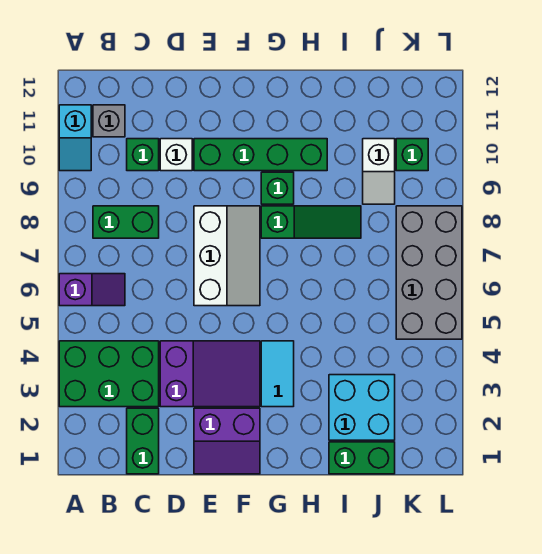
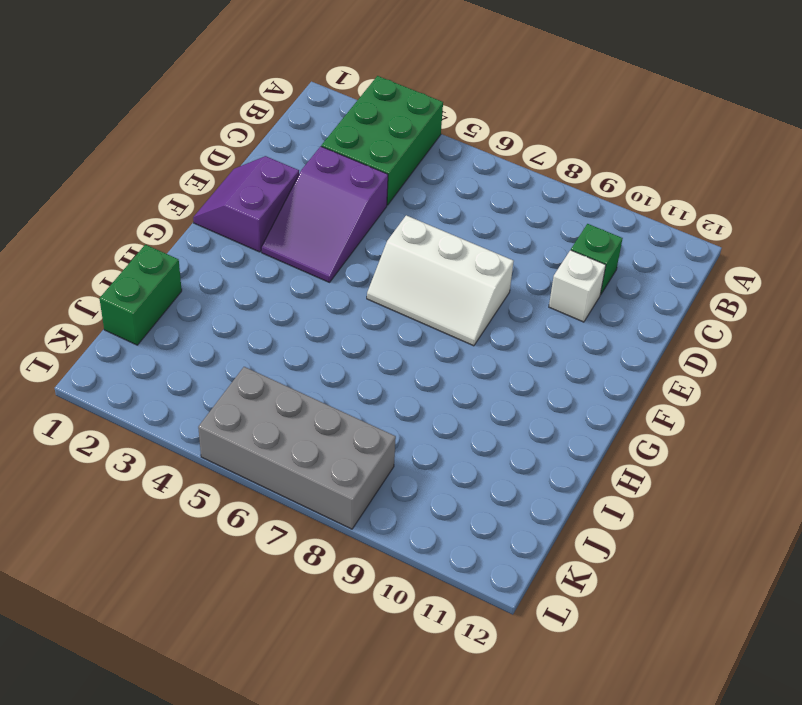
none -> purple slope A6:B6 level 1 top A
none -> cyan slope A10:A11 level 1 top 11
none -> green brick B8:C8 level 1

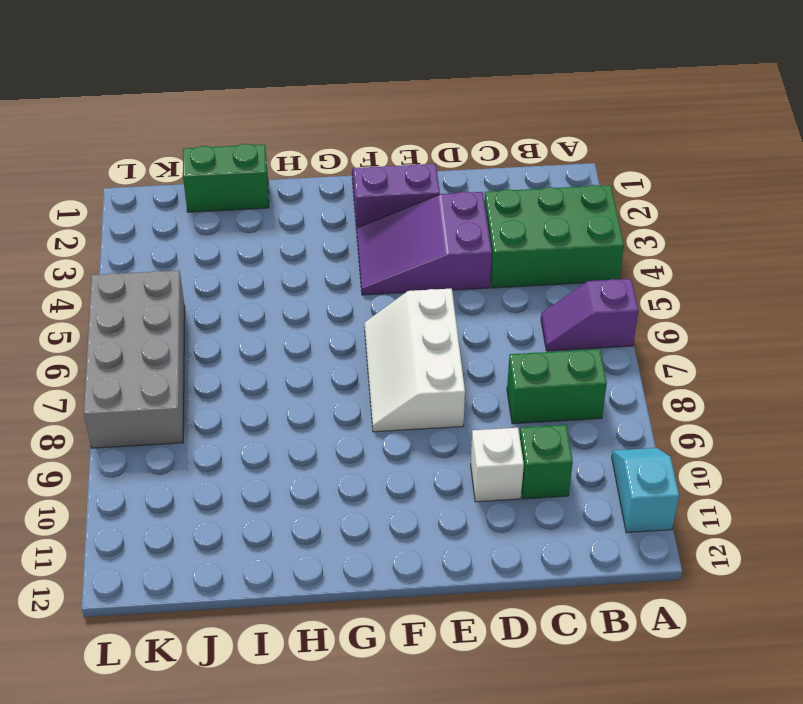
none -> grey brick B11 level 1
none -> green brick C1:C2 level 1
none -> green brick E10:H10 level 1

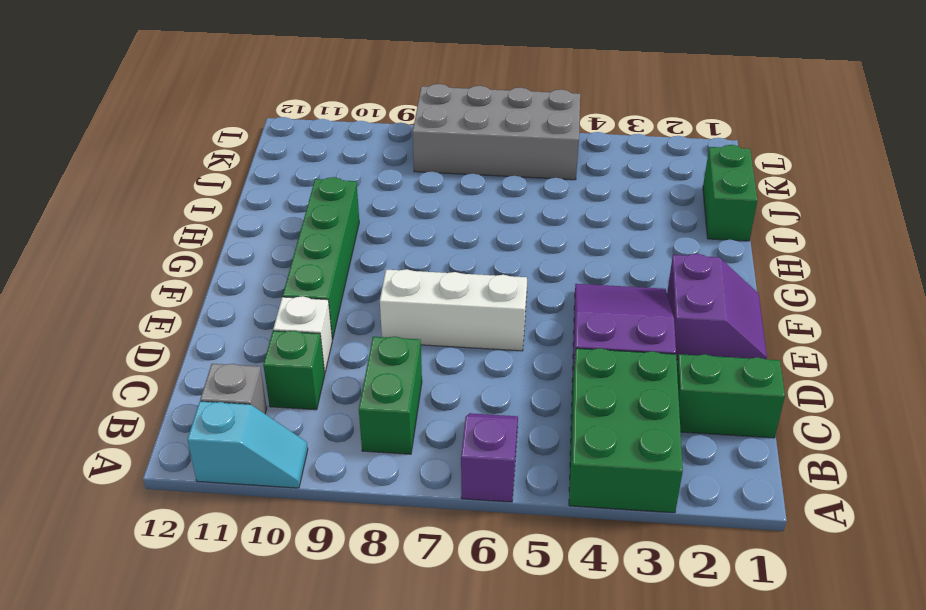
none -> cyan tile G3:G4 level 1
none -> green slope G8:I8 level 1 top G
none -> green brick G9 level 1

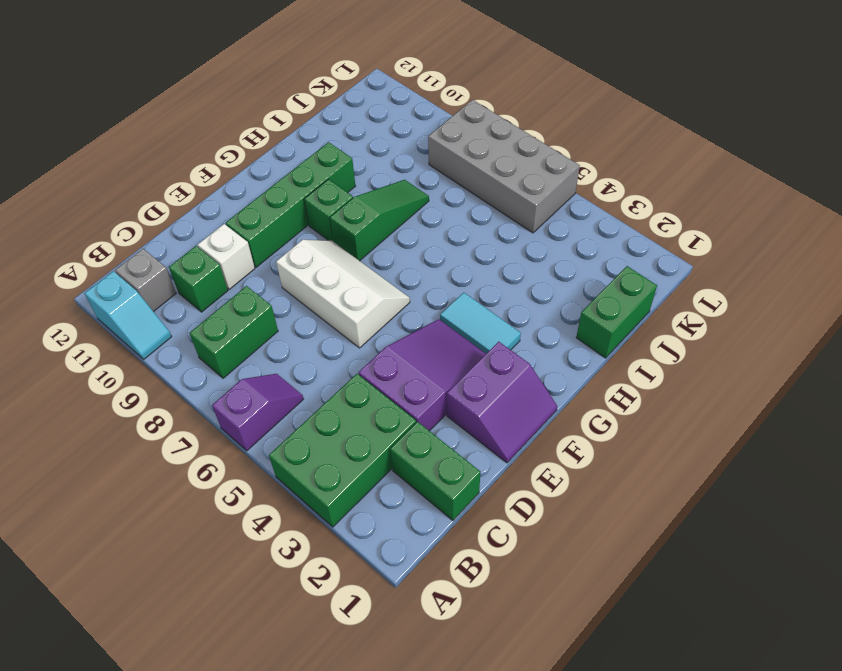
none -> cyan brick I2:J3 level 1
none -> white slope J9:J10 level 1 top 10
none -> green brick K10 level 1

